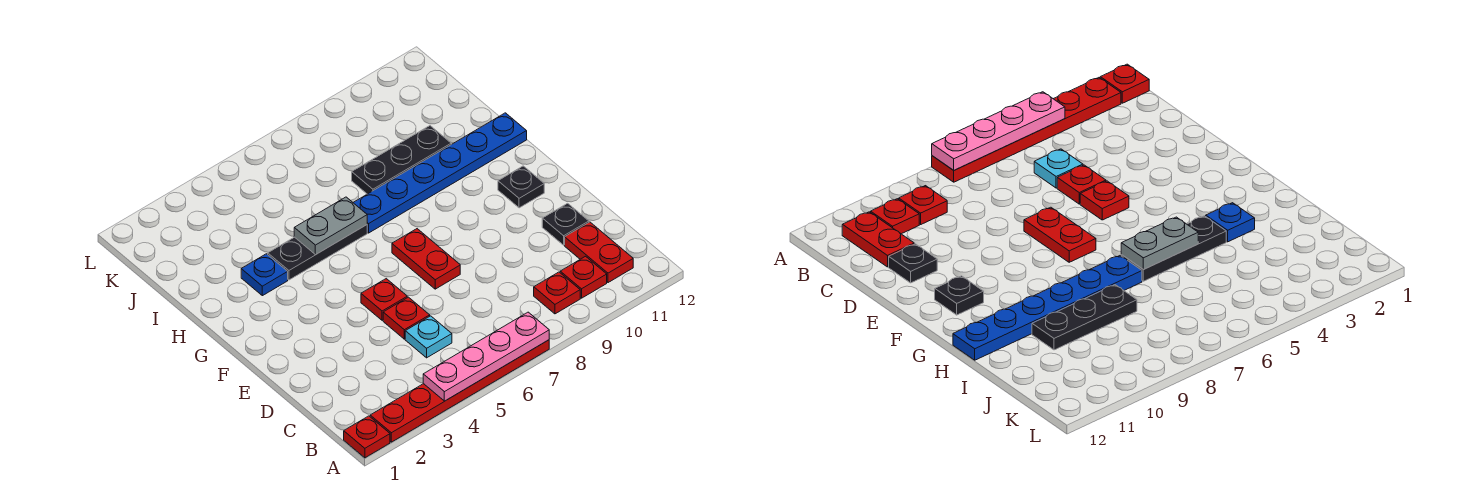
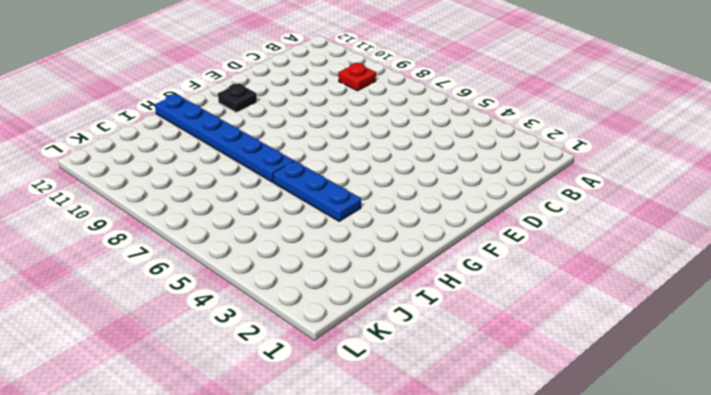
blue plate H4:H6 level 1 -> black plate H4:H6 level 1
none -> red plate A1 level 1
none -> red plate A2:A7 level 1
none -> red plate B10 level 1

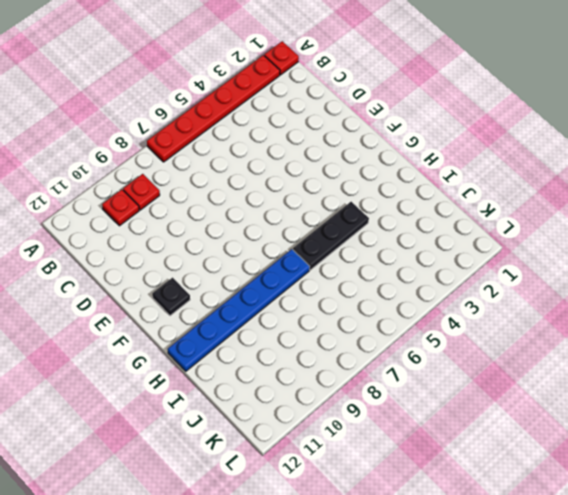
none -> red plate B11:C11 level 1
none -> cyan plate C5 level 1
none -> red plate D5 level 1

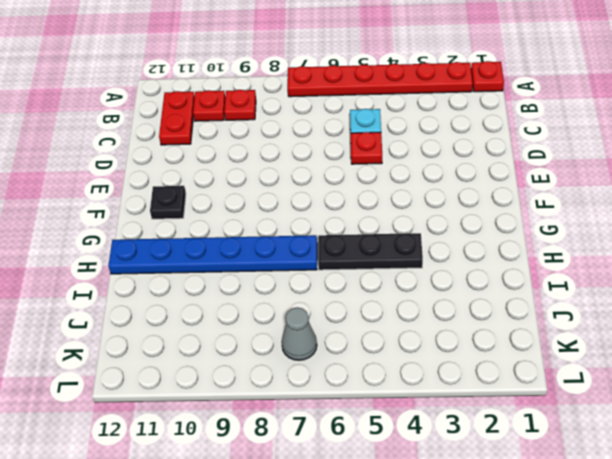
grey cone K7 level 1 -> none
none -> black plate D11 level 1
none -> red plate E5 level 1
none -> red plate E7:F7 level 1

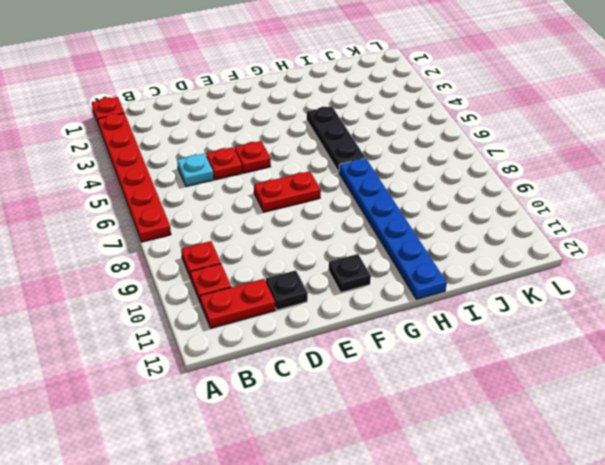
none -> blue plate H3 level 1
none -> black plate I8:I10 level 1
none -> pink plate A4:A7 level 2

